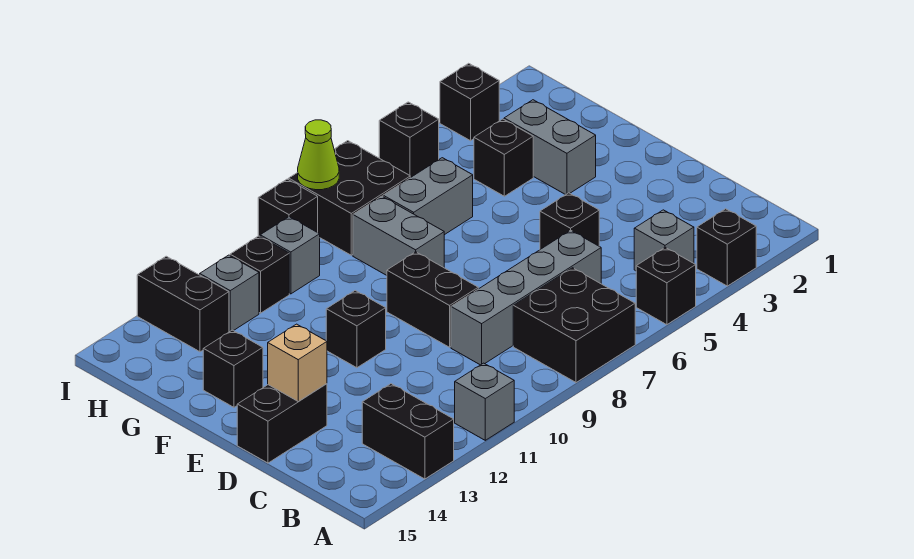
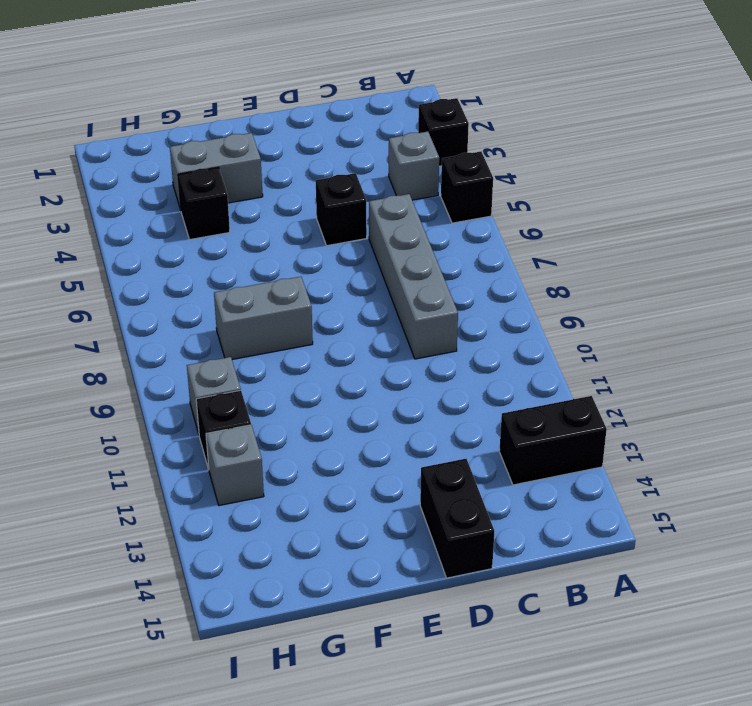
none -> black brick A7:B8 level 1
none -> grey brick A11 level 1
none -> black brick D9:E9 level 1

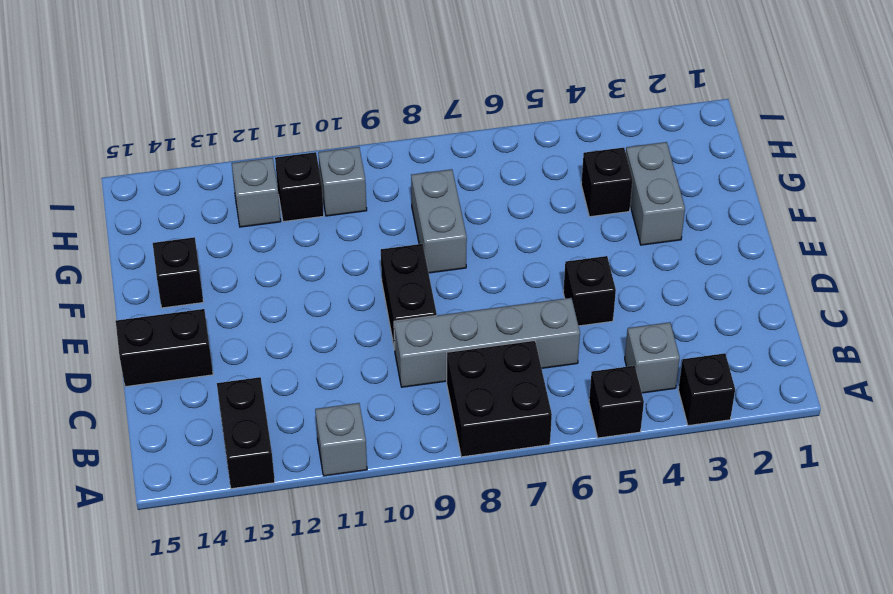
none -> black brick E11 level 1
none -> grey brick G6:G7 level 1
none -> black brick H7:I8 level 1

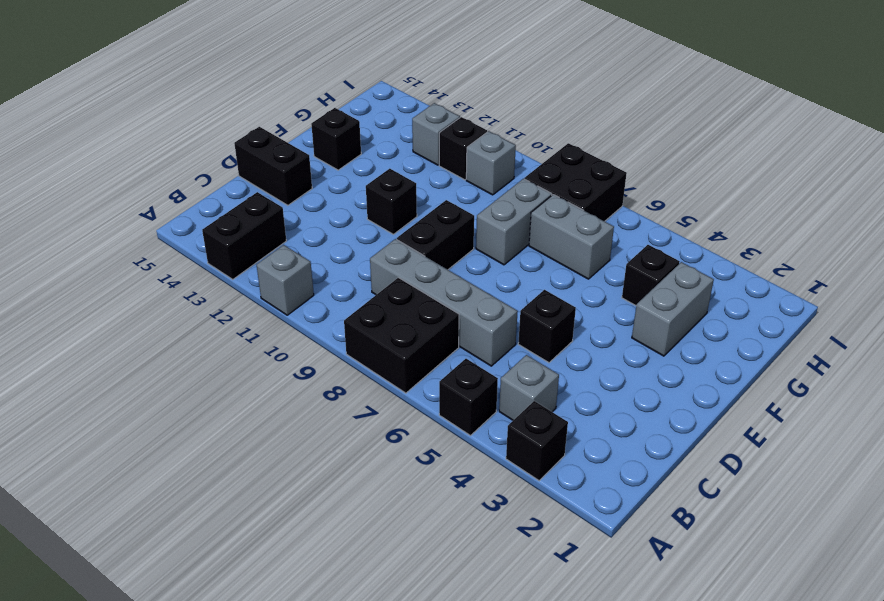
none -> black brick H13:I13 level 1
none -> black brick I3 level 1
none -> black brick I5 level 1

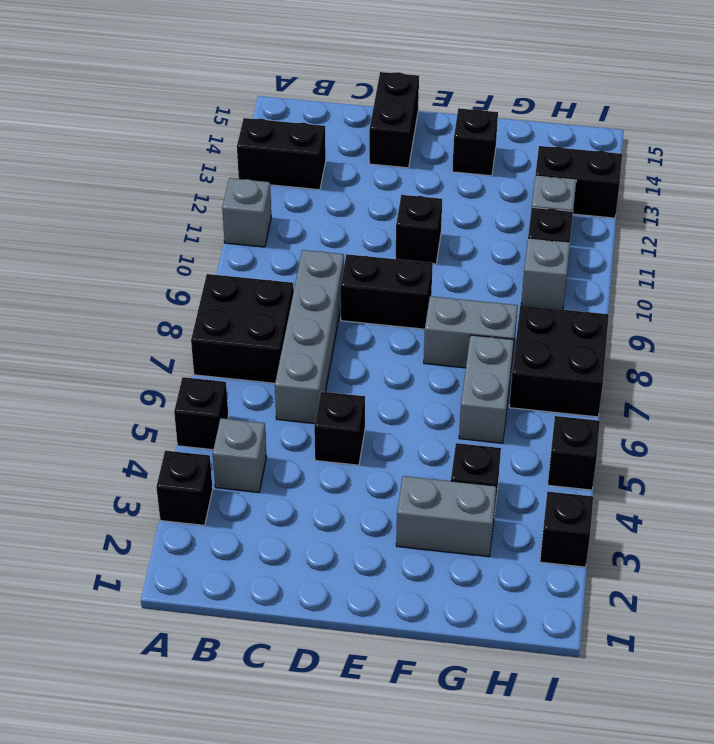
none -> black brick I9 level 1
none -> tan brick D14 level 2
none -> lime cone I8 level 2

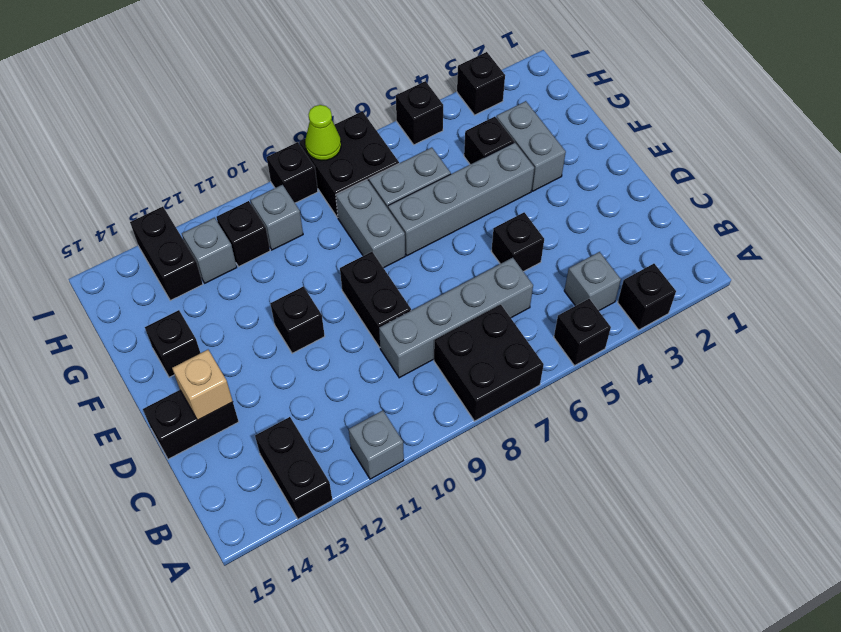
grey brick F4:F7 level 1 -> none

